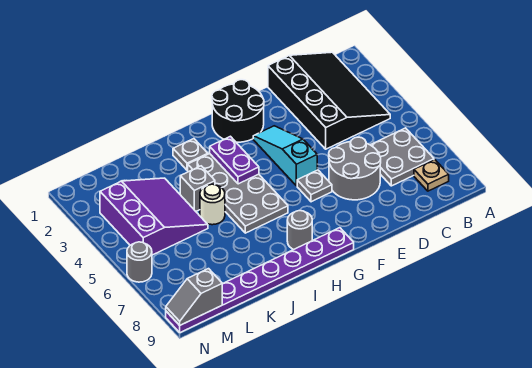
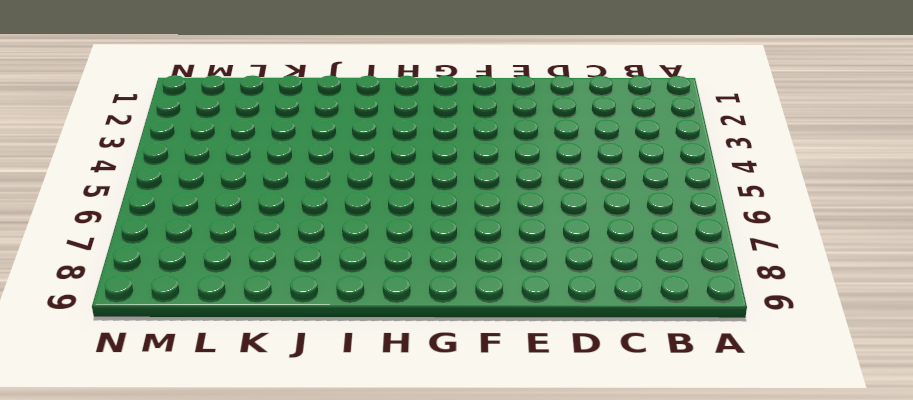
none -> black slope B1:D4 level 1 top D
none -> grey plate B6:C7 level 1
none -> tan plate B8 level 1

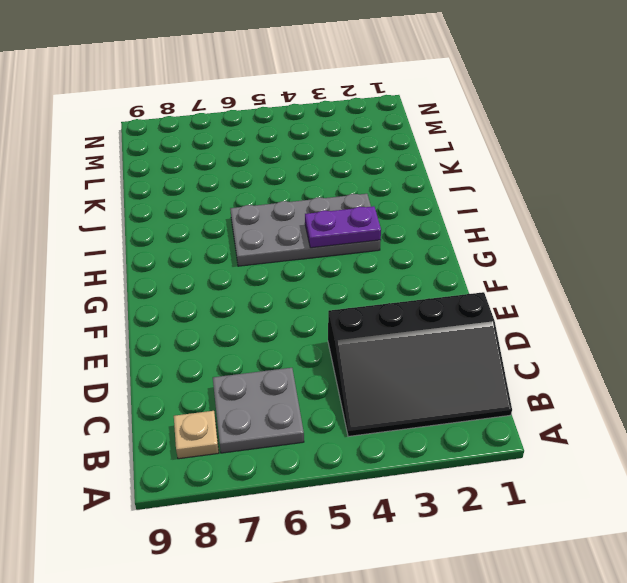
none -> grey round brick D6:E7 level 1
none -> black round brick F1:G2 level 1
none -> cyan slope F3:F5 level 1 top 5

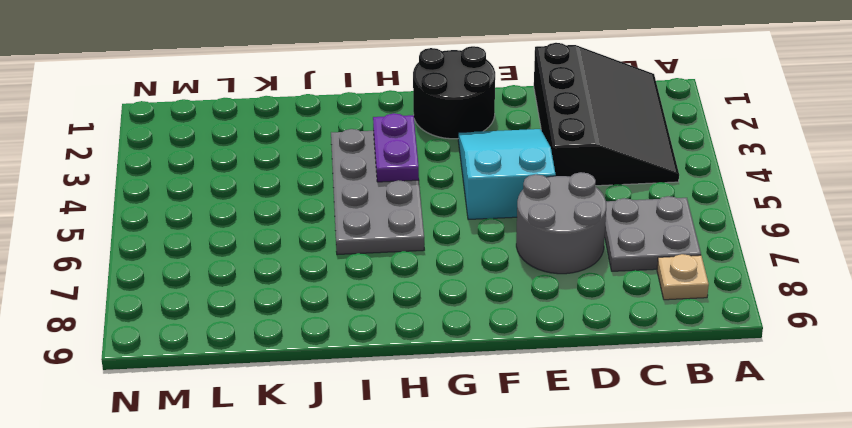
cyan slope E3:F5 level 1 top 5 -> cyan slope F3:F5 level 1 top 5
none -> grey plate F6 level 1
none -> purple plate G9:N9 level 1
none -> grey round brick H8 level 1

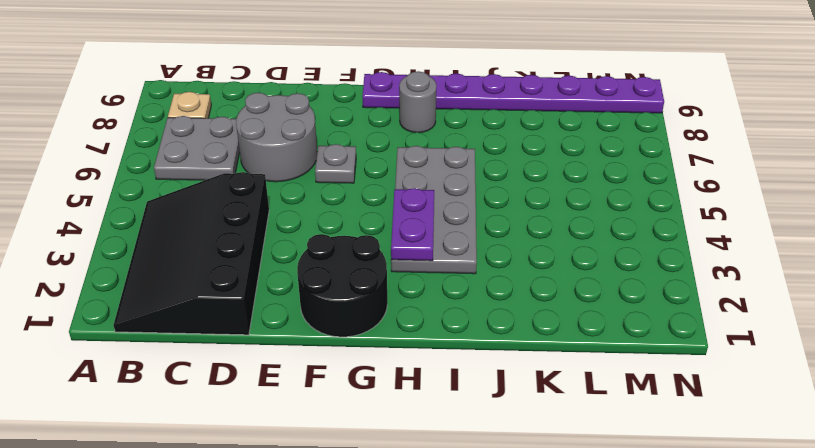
none -> cyan slope F3:F5 level 1 top 5
none -> grey plate I2 level 1
none -> grey brick J4 level 1

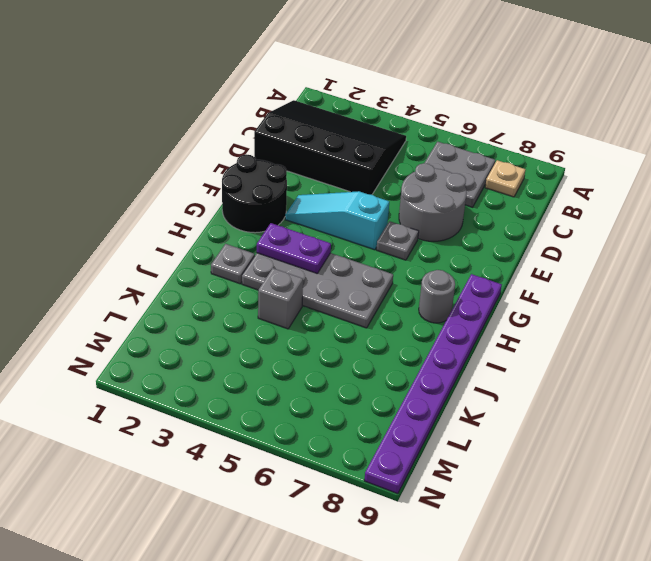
none -> white round brick J5 level 1
none -> purple slope K3:M5 level 1 top M
none -> grey round brick N6 level 1

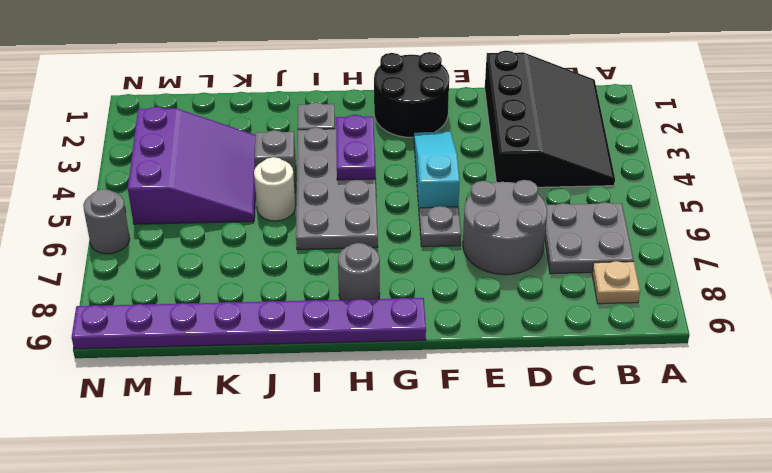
none -> grey slope M9:N9 level 2 top M

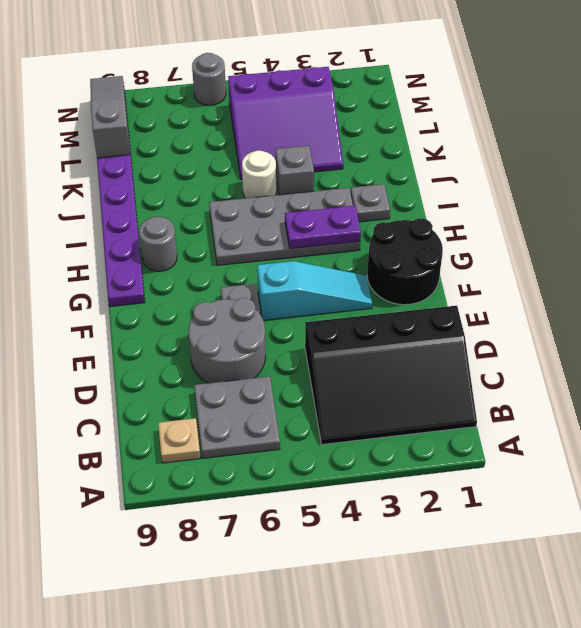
grey slope L9:N9 level 2 top L -> grey slope M9:N9 level 2 top M

